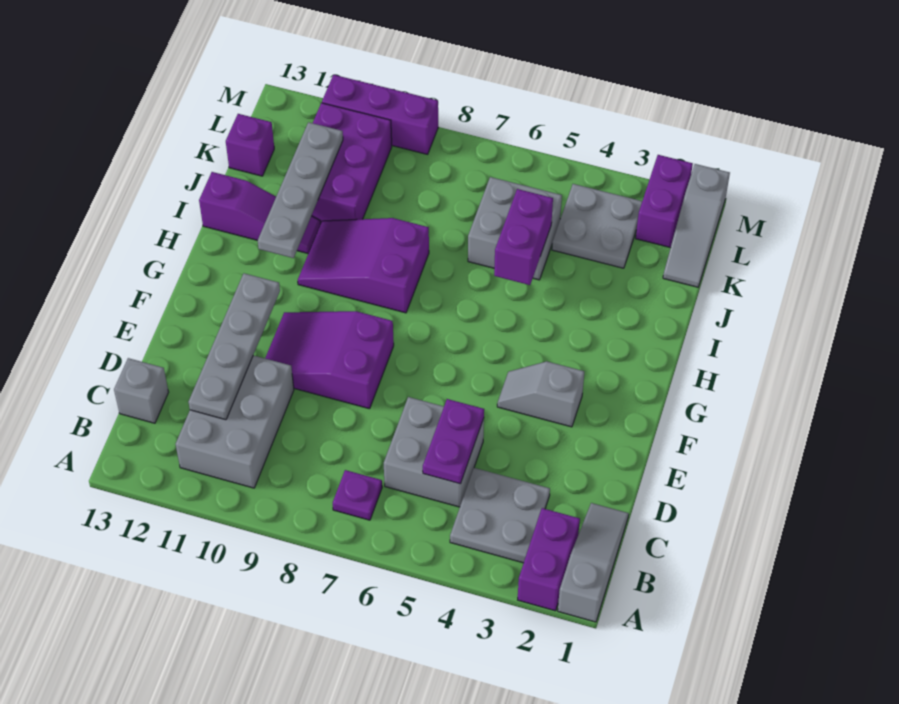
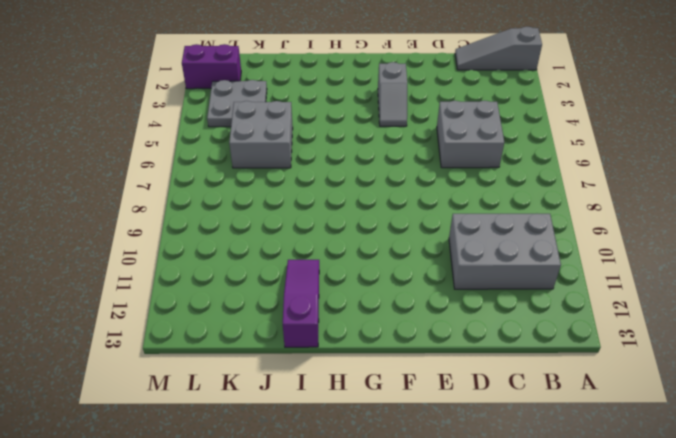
none -> purple brick A2:B2 level 1
none -> grey plate B3:C4 level 1
none -> purple plate B7 level 1

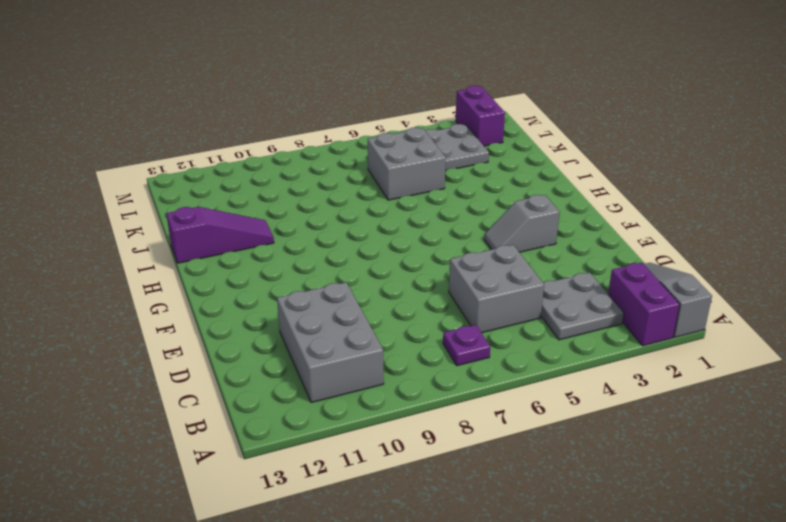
none -> grey brick C13 level 1
none -> purple slope E8:F10 level 1 top 8
none -> purple slope H8:I10 level 1 top 8

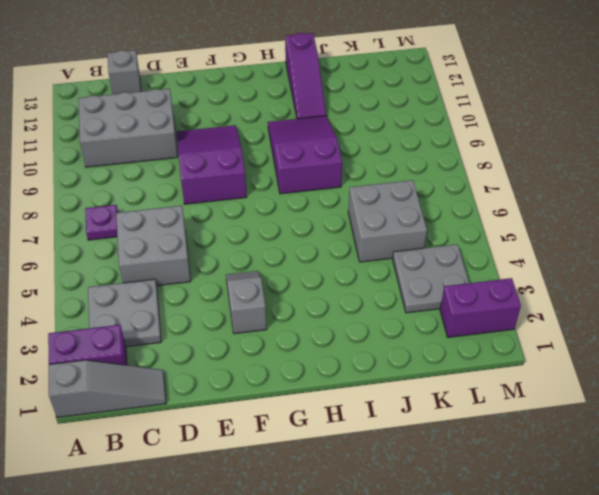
none -> purple brick J10:L11 level 1
none -> grey slope K1:M1 level 1 top M
none -> purple brick K13 level 1

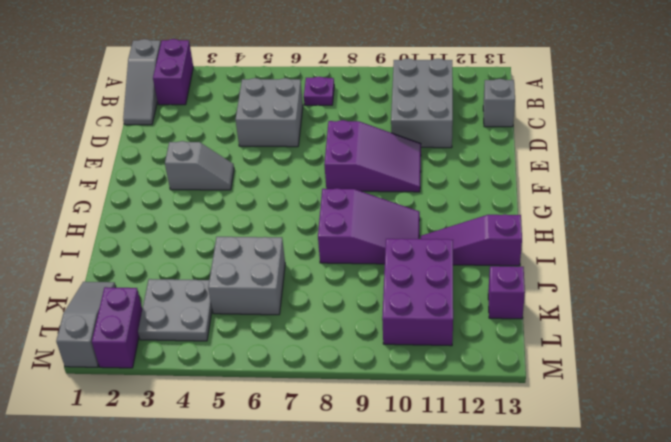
none -> grey plate B3:C4 level 1
none -> purple brick M9:M11 level 1
none -> purple plate C5:D5 level 2

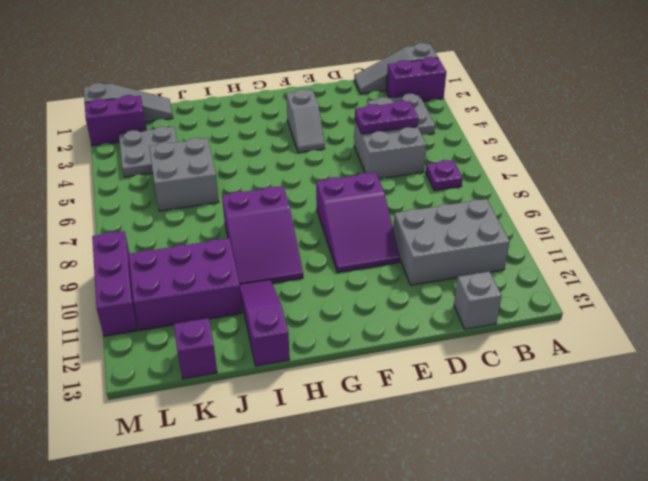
none -> grey plate C11:F11 level 2
none -> grey plate H11:K11 level 2
none -> purple brick I5:J5 level 2

